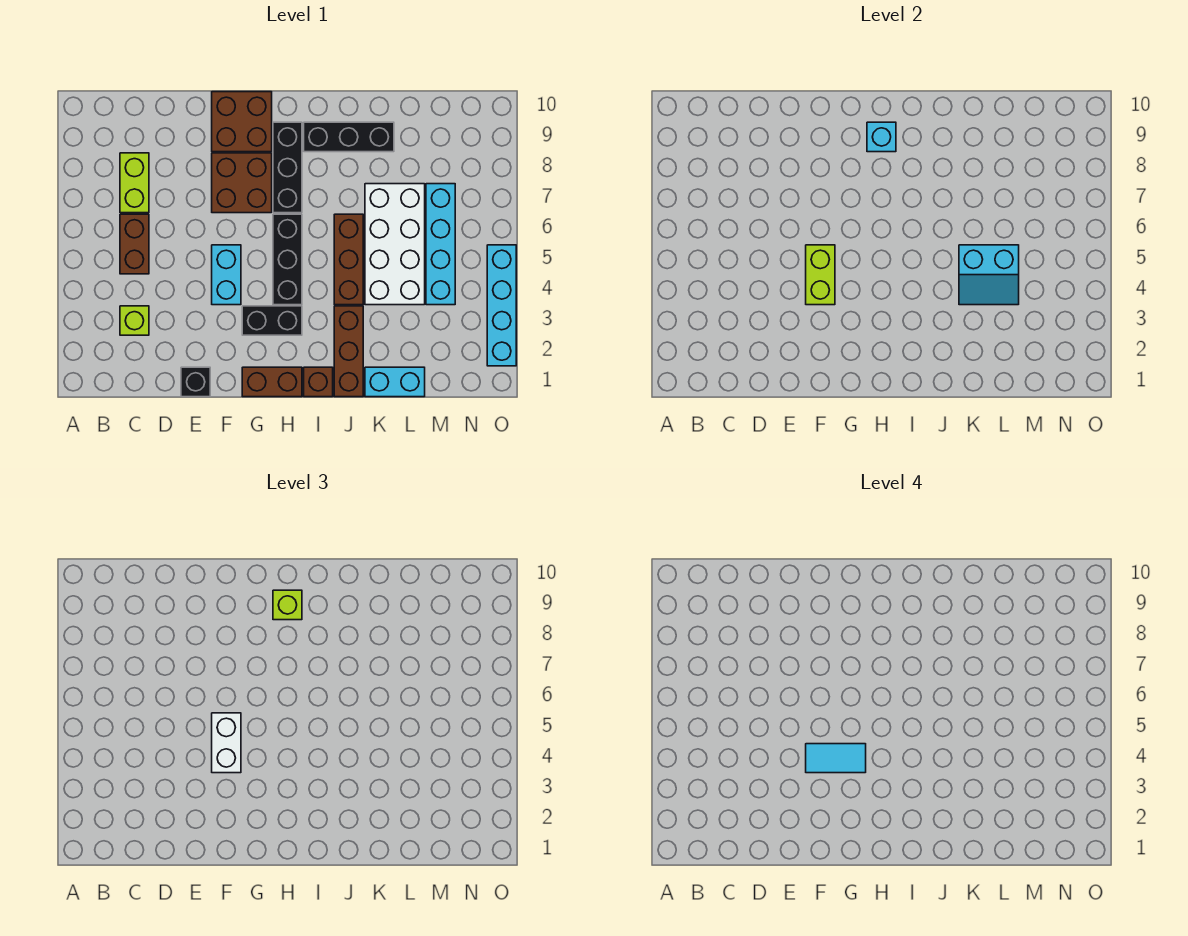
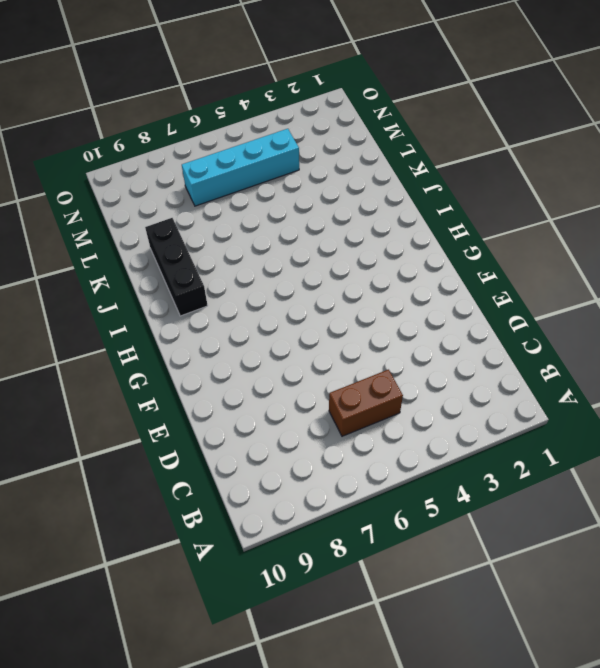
none -> lime brick C3 level 1
none -> lime brick C7:C8 level 1
none -> black brick E1 level 1

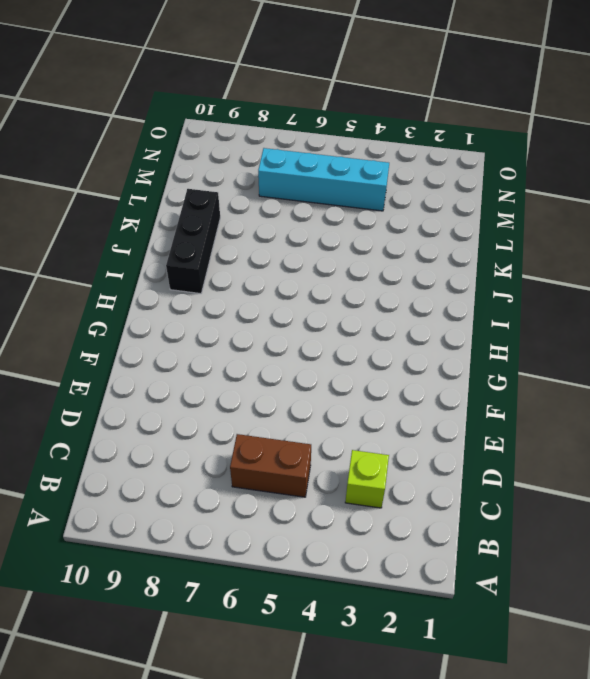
none -> lime brick C7:C8 level 1
none -> black brick E1 level 1
none -> cyan brick F4:F5 level 1

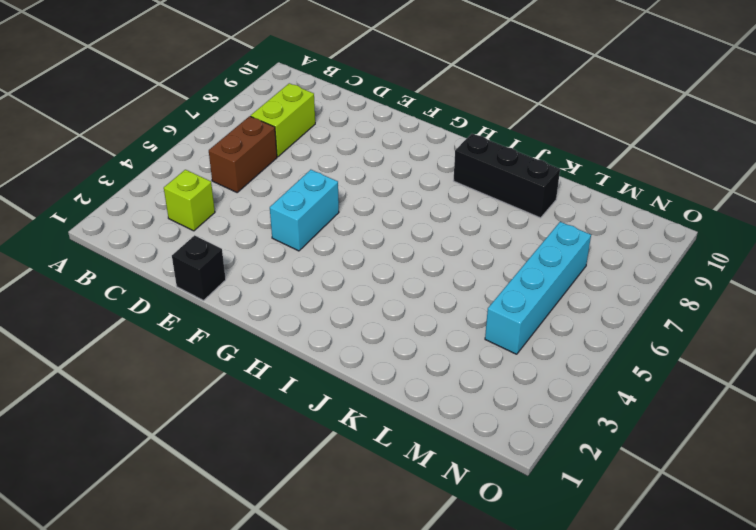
none -> brown brick F7:G8 level 1
none -> brown brick F9:G10 level 1
none -> brown brick G1:H1 level 1

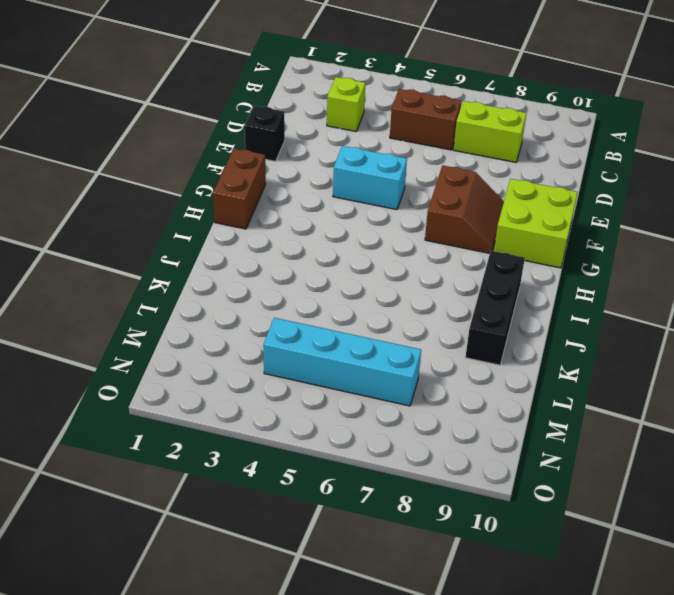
brown slope F7:G8 level 1 top 7 -> brown brick F7:G8 level 1
lime brick F9:G10 level 1 -> brown brick F9:G10 level 1
none -> black brick G3:H3 level 1
none -> black brick H4:H6 level 1
none -> black brick H7:H9 level 1

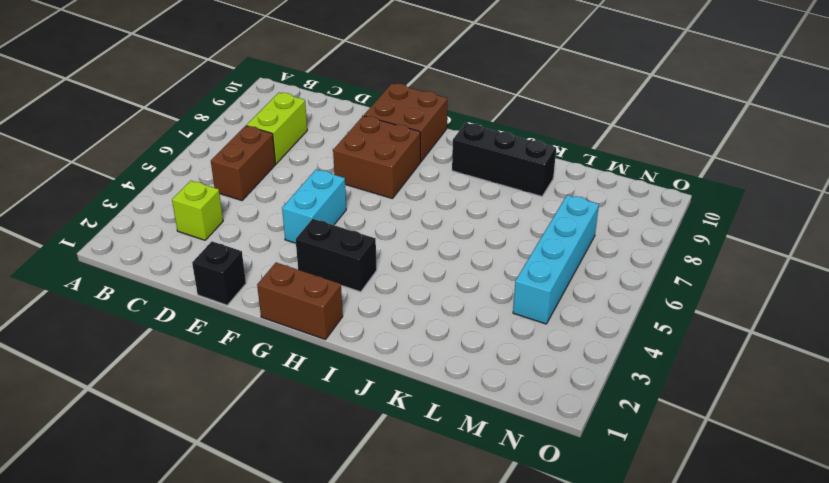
none -> black brick H4:H6 level 1
none -> black brick H7:H9 level 1
none -> brown brick I1 level 1

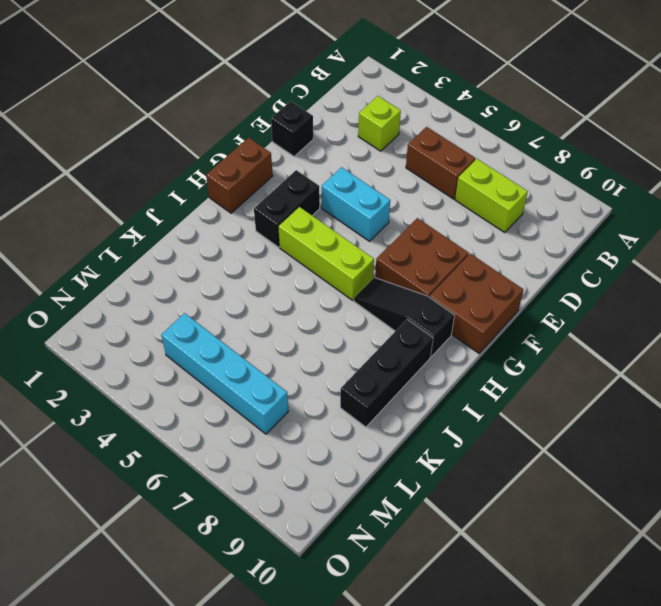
lime brick H4:H6 level 1 -> black brick H4:H6 level 1
black slope H7:H9 level 1 top 9 -> black brick H7:H9 level 1
none -> brown brick I1 level 1
none -> brown brick J1:J3 level 1
none -> brown brick J4:J6 level 1

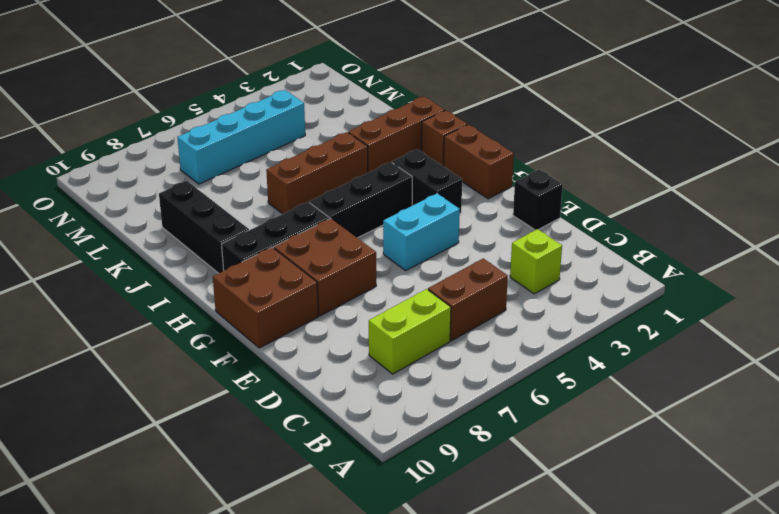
none -> cyan brick K1:L1 level 1
none -> white brick K4:L7 level 1
none -> cyan brick O2:O5 level 1

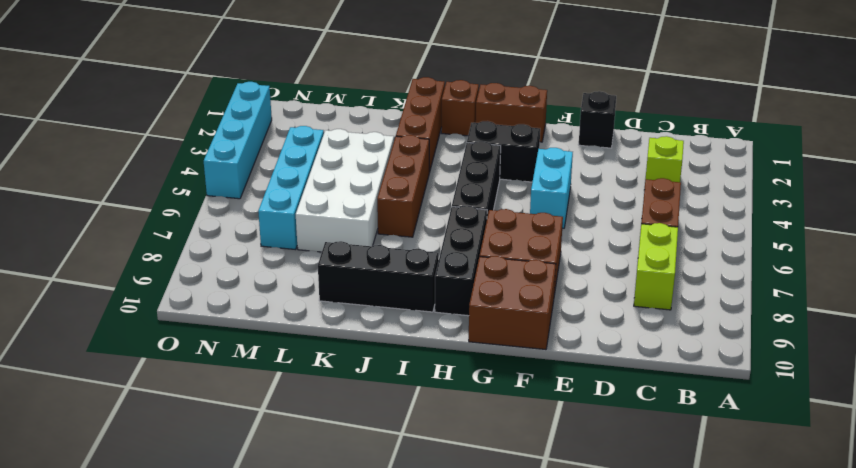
none -> cyan brick K1:L1 level 1
none -> lime brick F4:F5 level 2
none -> cyan brick H9 level 2

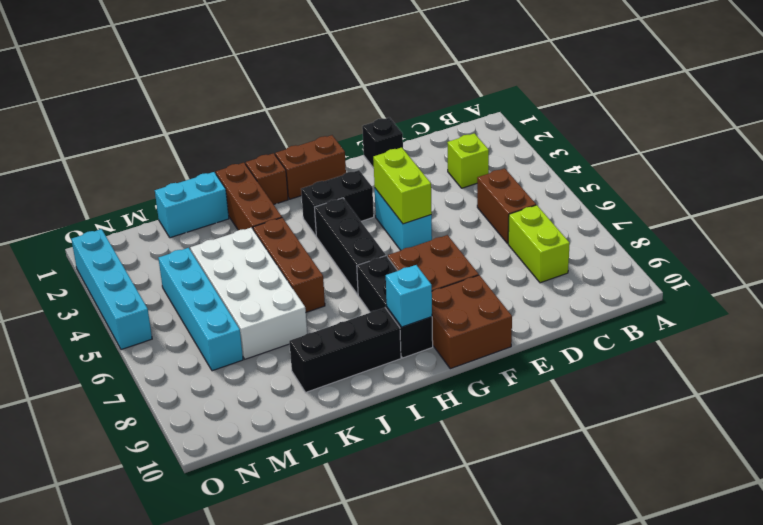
none -> cyan slope K4:L5 level 2 top 5
none -> white brick F4:F5 level 3
none -> lime brick H9 level 3

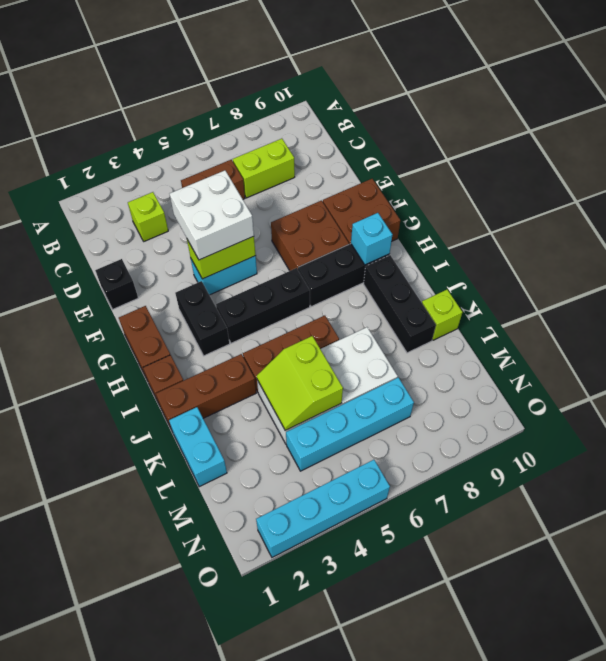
white brick E4:F5 level 3 -> white brick F4:F5 level 3
lime slope K4:L5 level 2 top 5 -> cyan slope K4:L5 level 2 top 5
lime brick K10 level 1 -> lime brick H9 level 3
none -> cyan tile F4:G4 level 4

